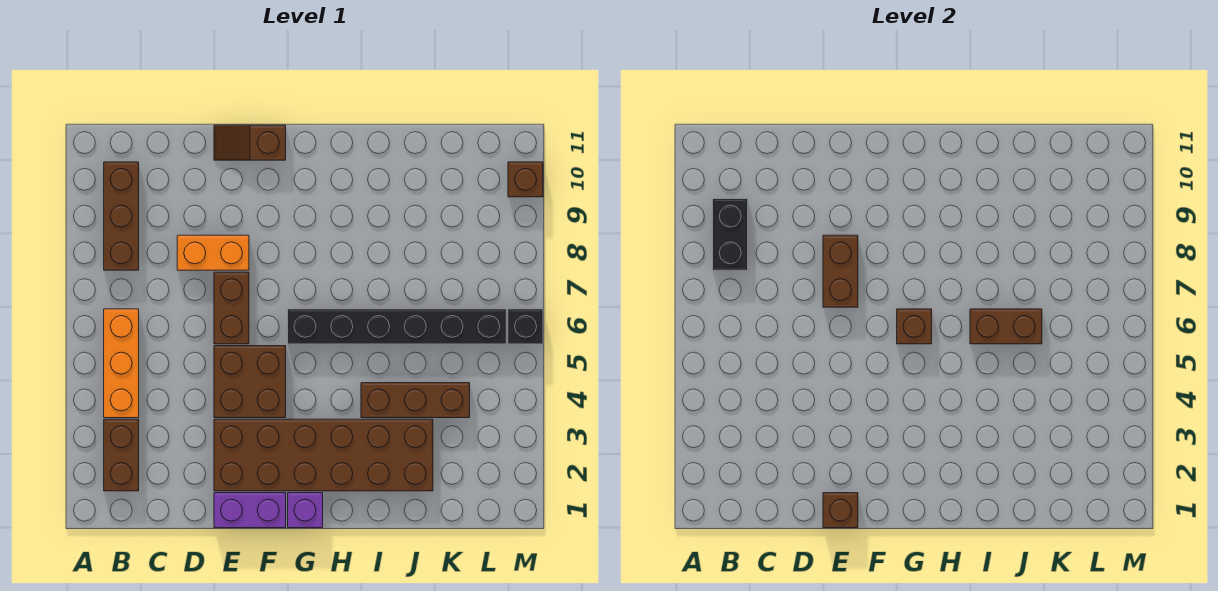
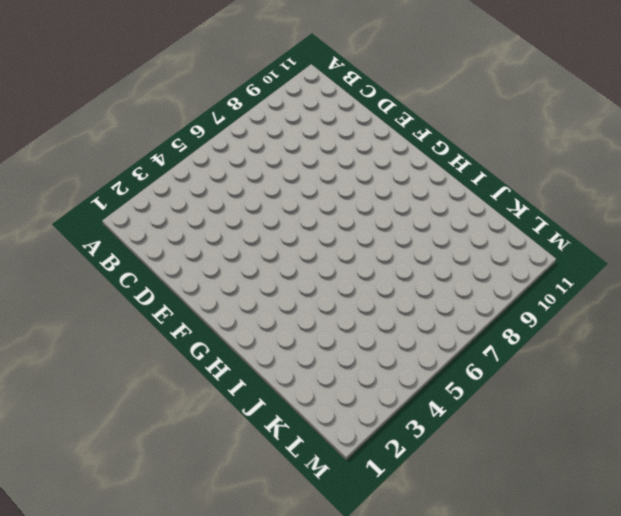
none -> brown brick B2:B3 level 1
none -> orange brick B4:B6 level 1
none -> brown brick B8:B10 level 1

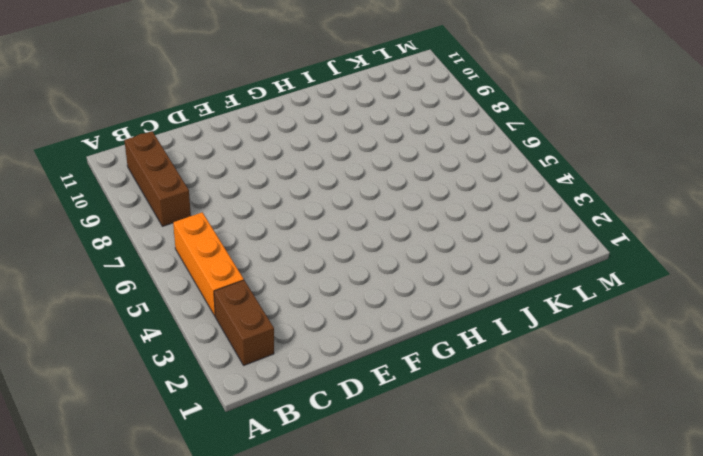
none -> orange brick D8:E8 level 1
none -> purple brick E1:F1 level 1
none -> brown brick E2:J3 level 1

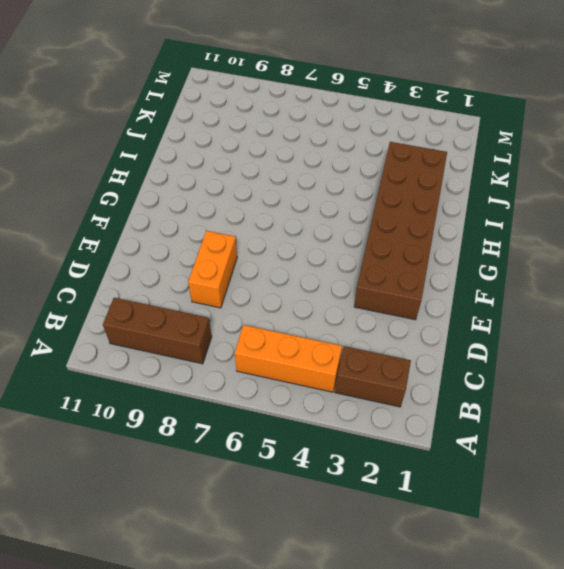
none -> purple brick E1:F1 level 1
none -> brown brick E4:F5 level 1
none -> brown brick E6:E7 level 1

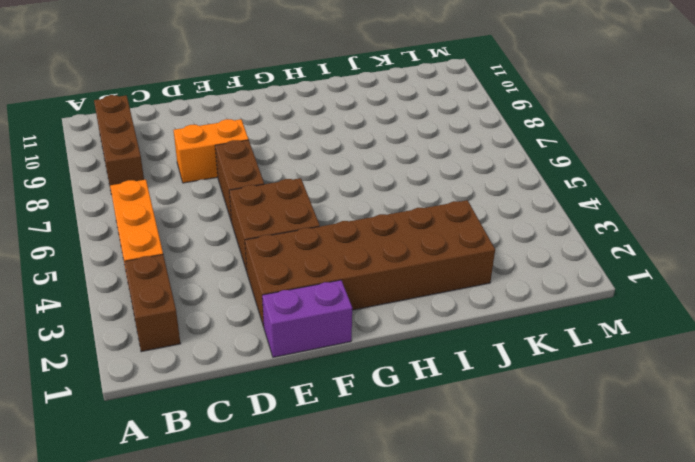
none -> brown slope E11:F11 level 1 top F
none -> purple brick G1 level 1
none -> black brick G6:L6 level 1

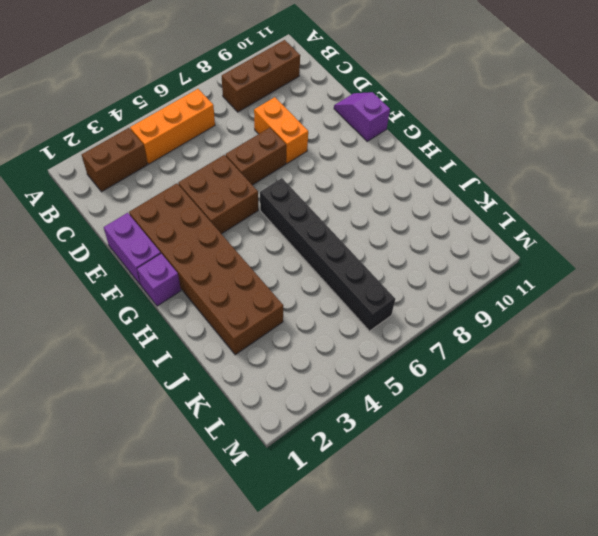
purple slope E11:F11 level 1 top F -> brown slope E11:F11 level 1 top F
none -> brown brick I4:K4 level 1
none -> black brick M6 level 1
none -> brown brick M10 level 1

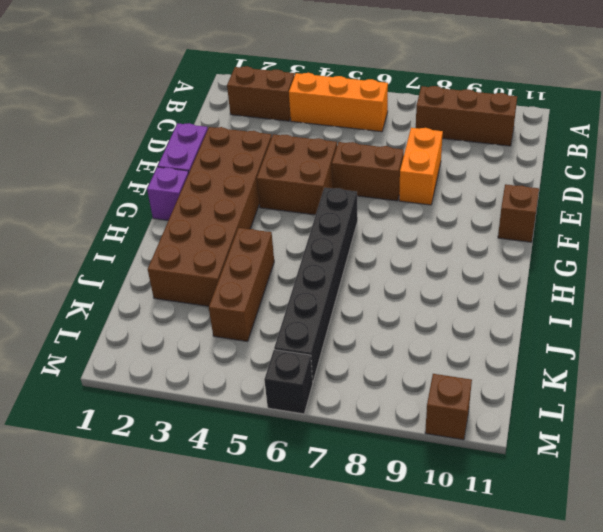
none -> black brick B8:B9 level 2
none -> brown brick E1 level 2
none -> brown brick E7:E8 level 2

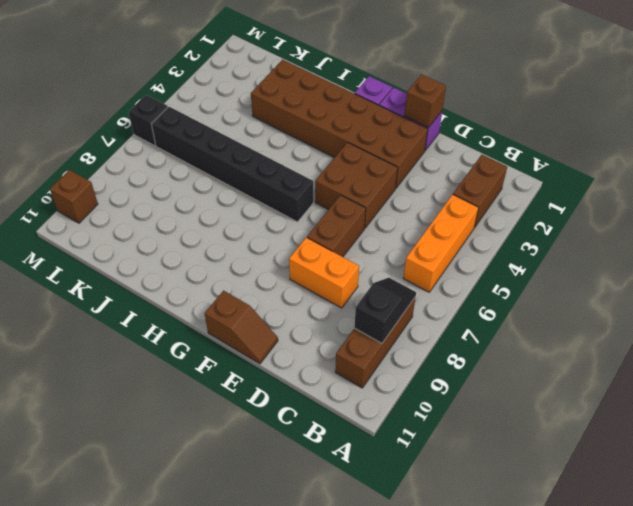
black slope B8:B9 level 2 top 9 -> black brick B8:B9 level 2
none -> brown brick I4:K4 level 1
none -> brown brick E7:E8 level 2
none -> brown brick G6 level 2

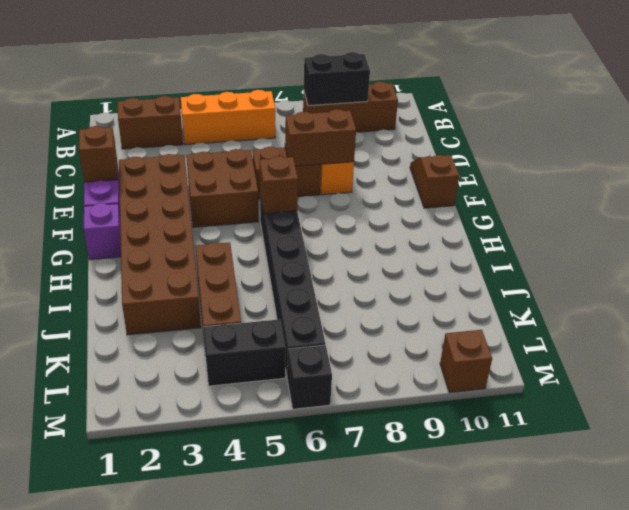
black brick L4:L5 level 1 -> none
none -> brown brick I6:J6 level 2

